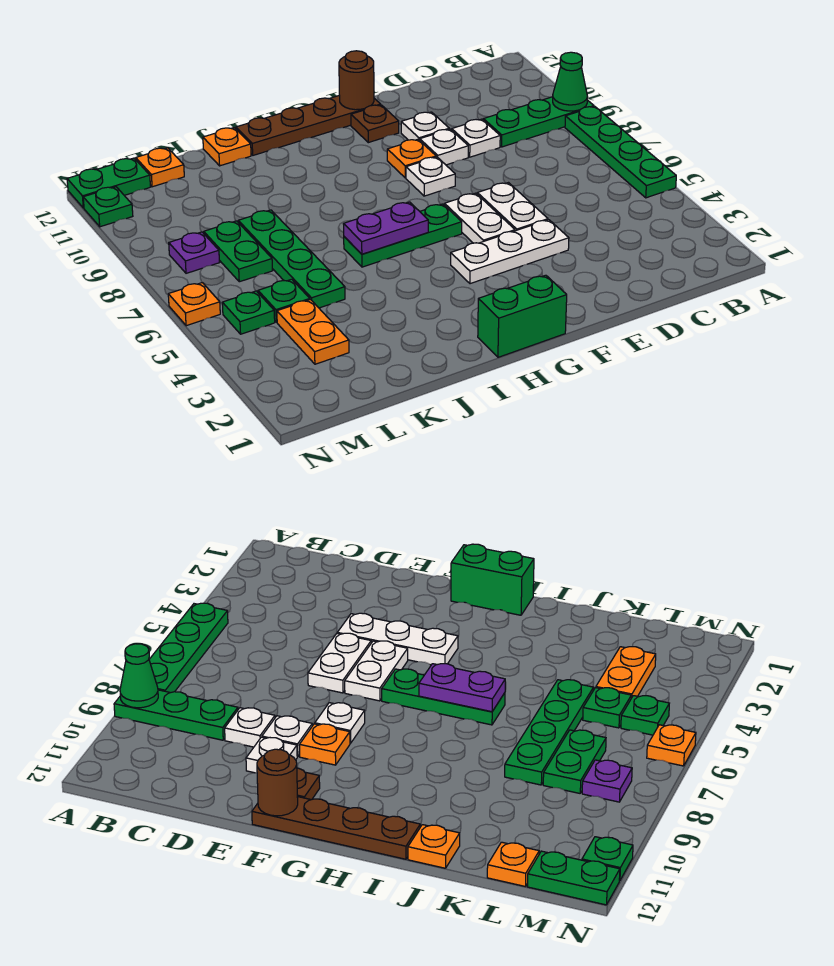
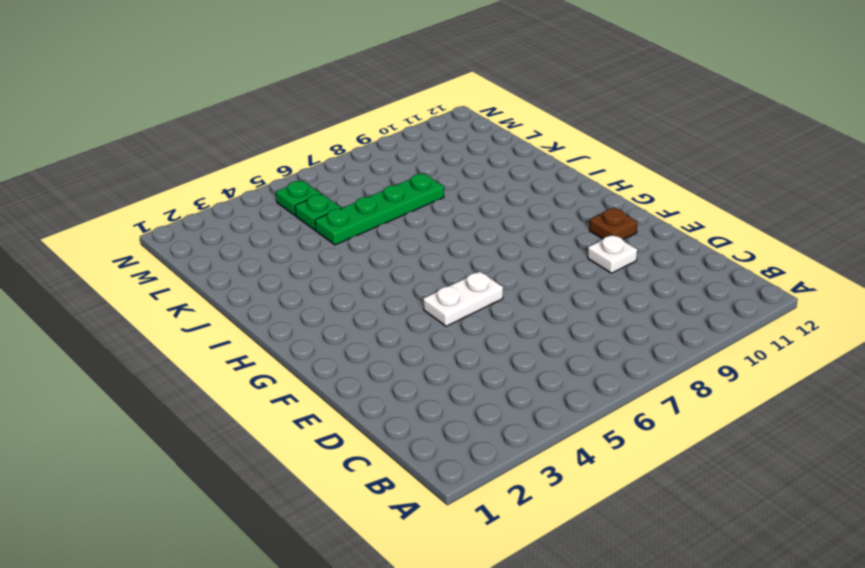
none -> green plate A5:A8 level 1
none -> green plate A9:C9 level 1
none -> white plate D9 level 1

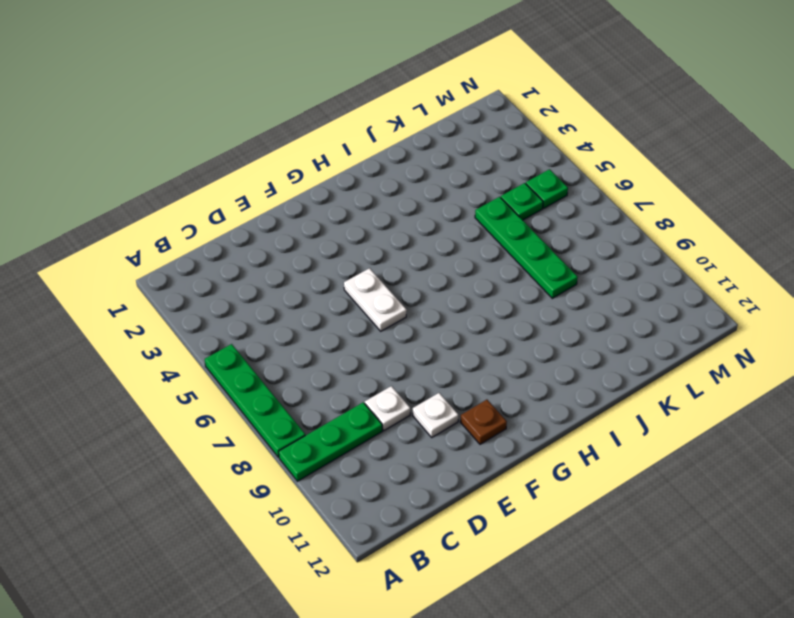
none -> white plate E4:G4 level 1
none -> white plate E5:E6 level 1
none -> white plate E9 level 1

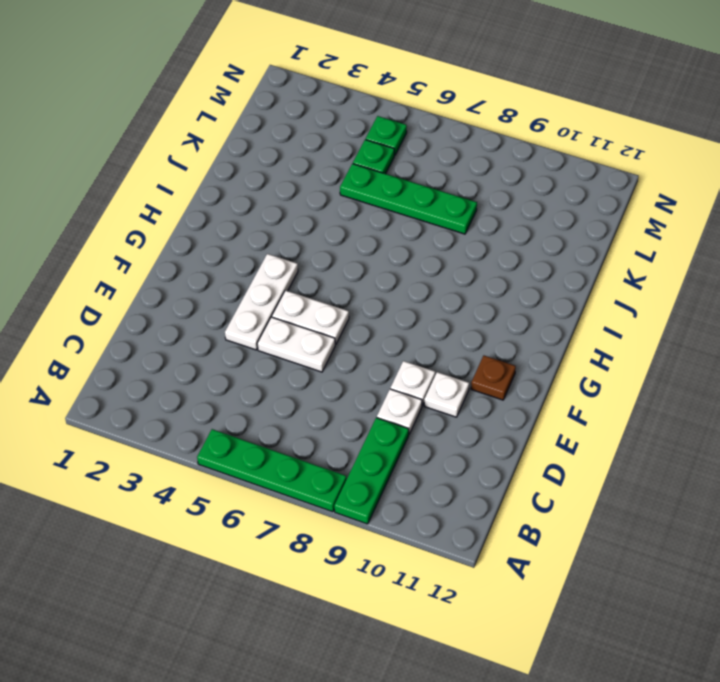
none -> white plate F8 level 1
none -> orange plate F9 level 1
none -> brown plate F12:I12 level 1

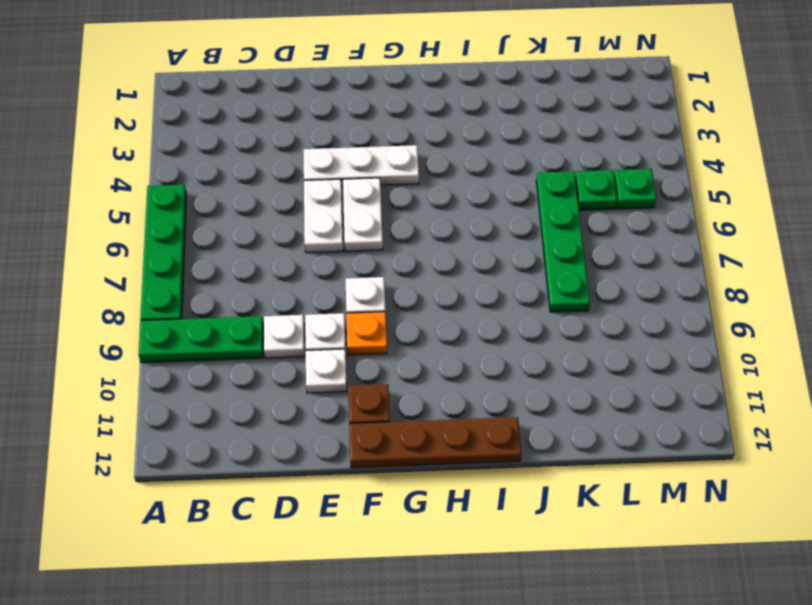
none -> green brick G1:H1 level 1
none -> green plate G6:I6 level 1
none -> orange plate J12 level 1

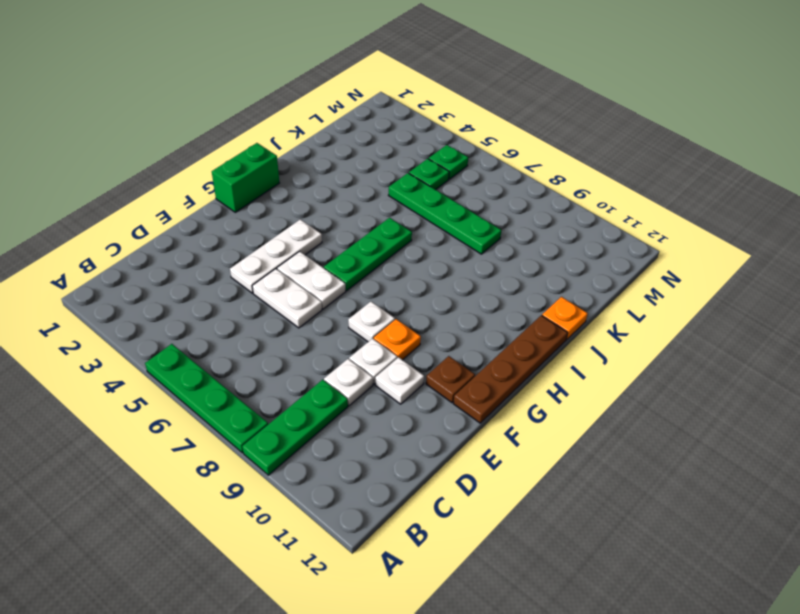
none -> orange plate L3:L4 level 1
none -> green plate L7:L8 level 1
none -> orange plate L12 level 1

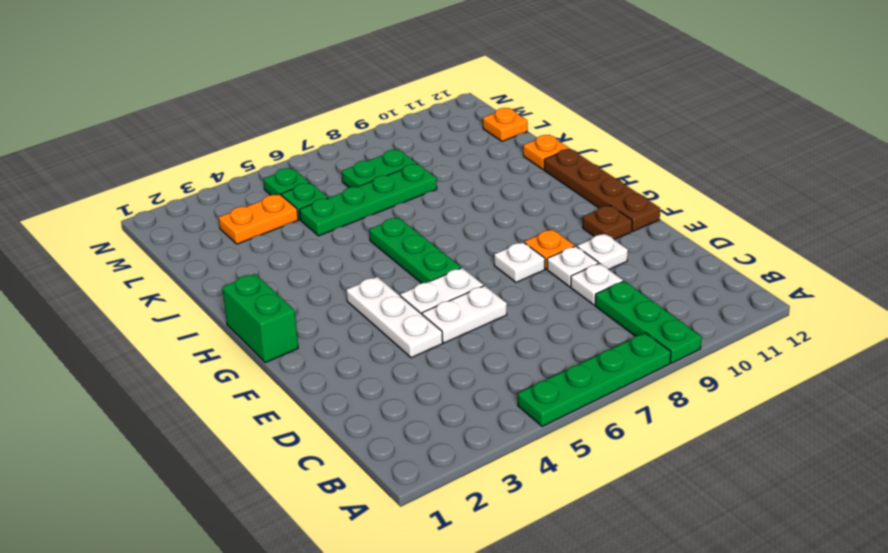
none -> purple plate M8 level 1
none -> green plate M12:N12 level 1
none -> orange plate N6 level 1

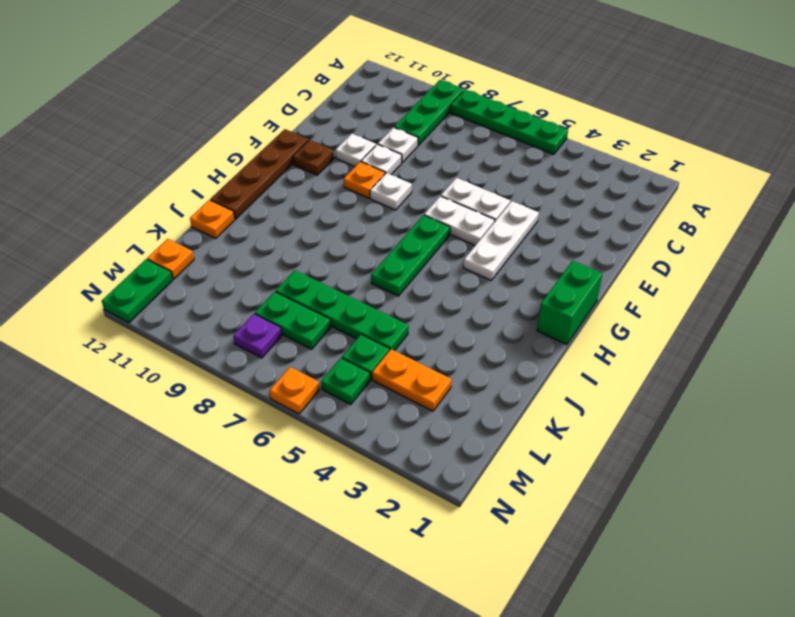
none -> green plate N11 level 1
none -> green cone A9 level 2
none -> brown round brick F12 level 2

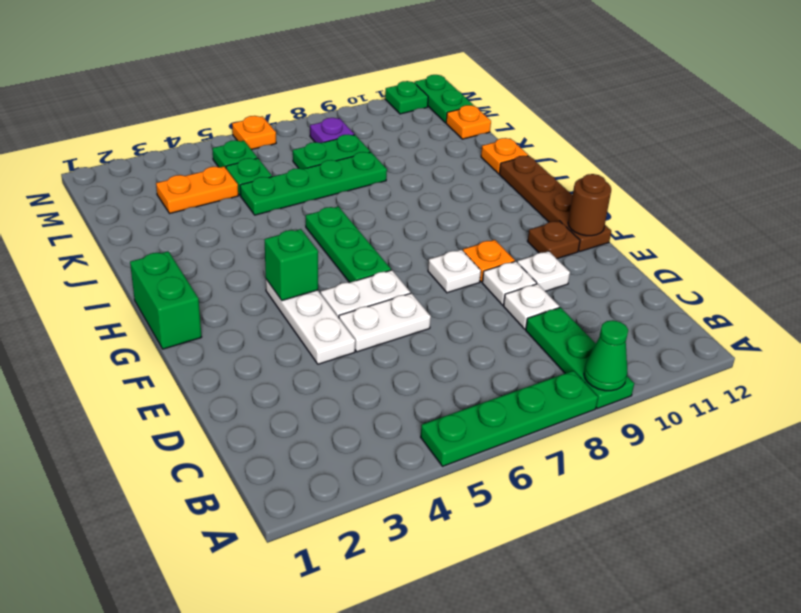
green brick G4 level 2 -> none
none -> purple plate H6:I6 level 2

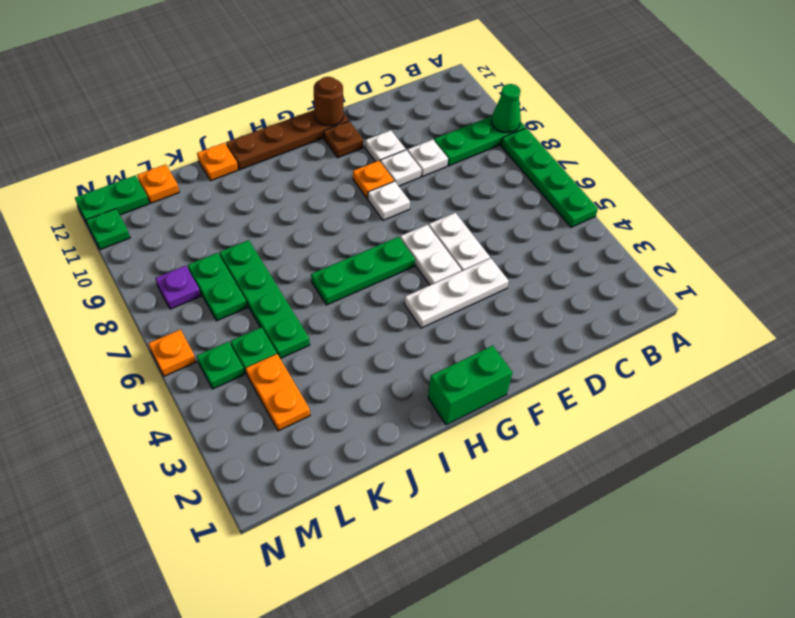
none -> purple plate H6:I6 level 2

